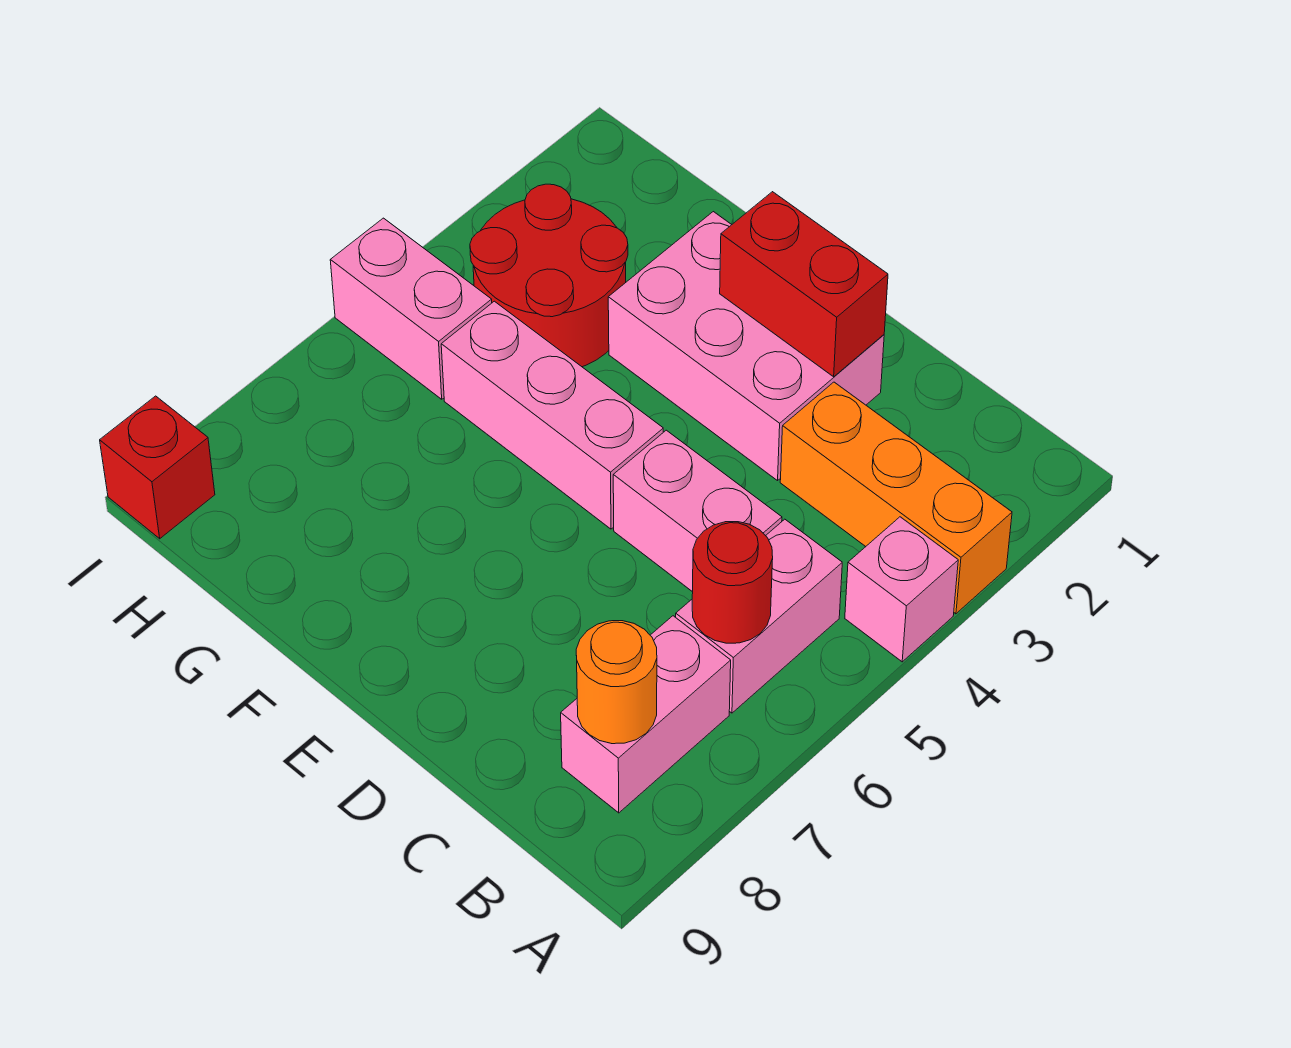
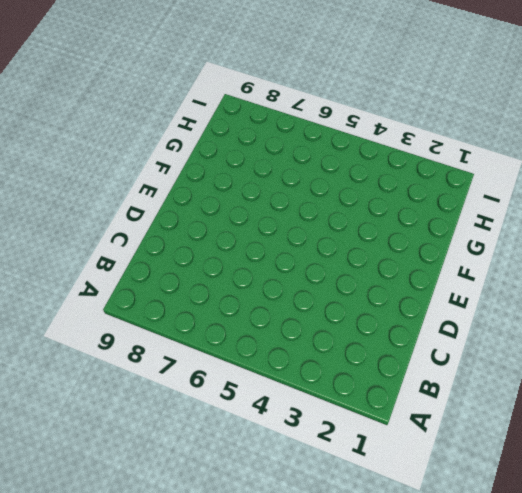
none -> orange brick A3:C3 level 1
none -> pink brick A4 level 1
none -> pink brick B5:B6 level 1

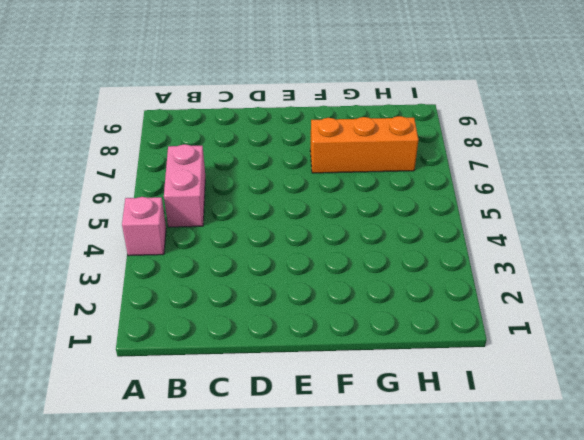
orange brick F7:H7 level 1 -> orange brick A3:C3 level 1
none -> pink brick B7:B8 level 1
none -> pink brick C5:D5 level 1
none -> pink brick D2:F3 level 1

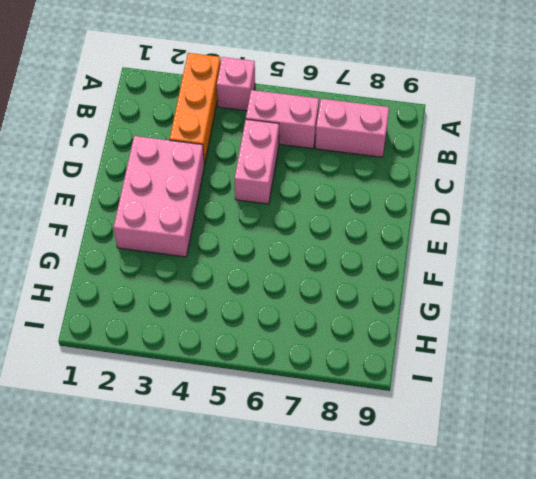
none -> pink brick E5:G5 level 1
none -> red round brick G3:H4 level 1
none -> pink brick H5:I5 level 1

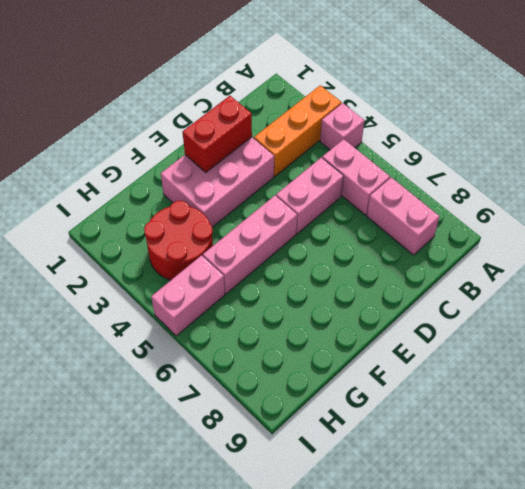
none -> red brick I9 level 1
none -> red round brick B6 level 2
none -> orange round brick B8 level 2

